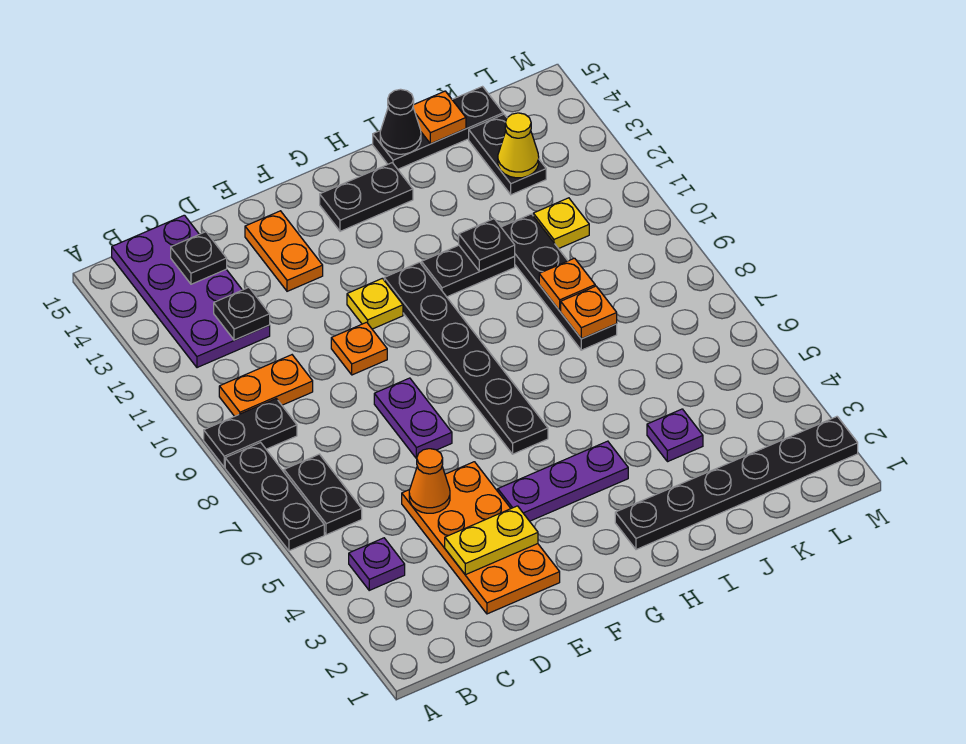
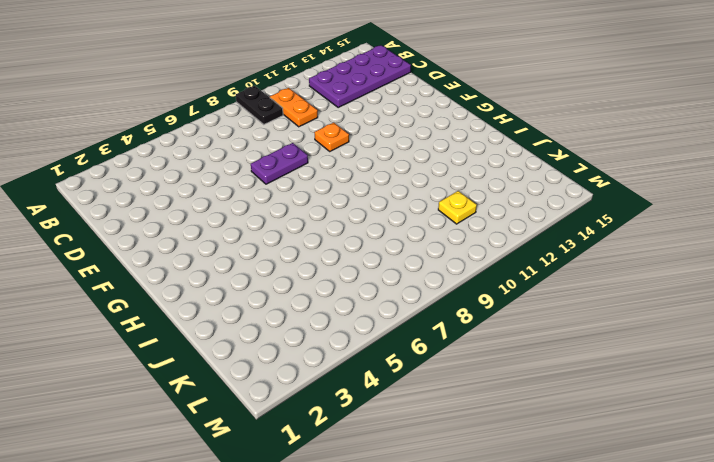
none -> black plate A6:A8 level 1
none -> purple plate B4 level 1
none -> black plate B6:B7 level 1
none -> orange plate D2:E5 level 1

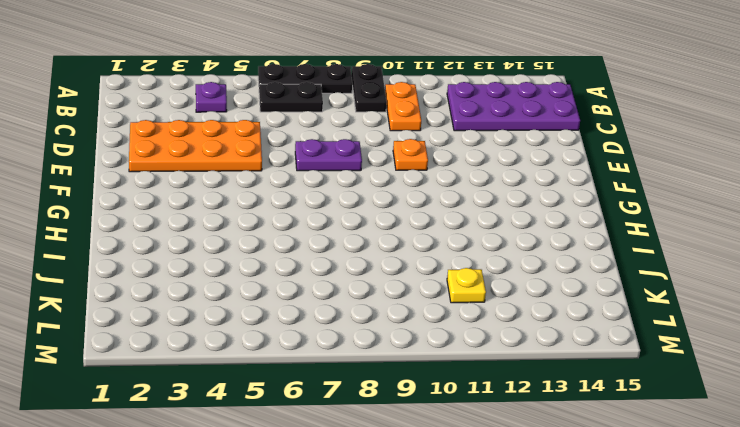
none -> orange plate E13:E14 level 1
none -> purple plate F4:H4 level 1
none -> yellow plate F11 level 1
none -> black plate G6:G11 level 1

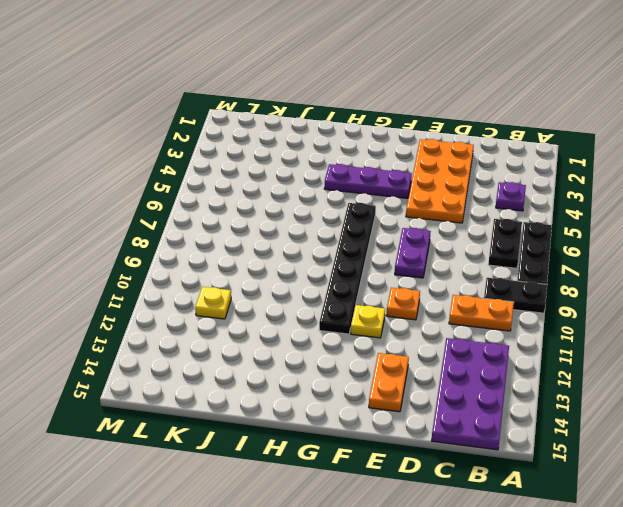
none -> black plate G14:H14 level 1
none -> black plate H2:M2 level 1
none -> black plate H11:I11 level 1
none -> black plate I15:K15 level 1

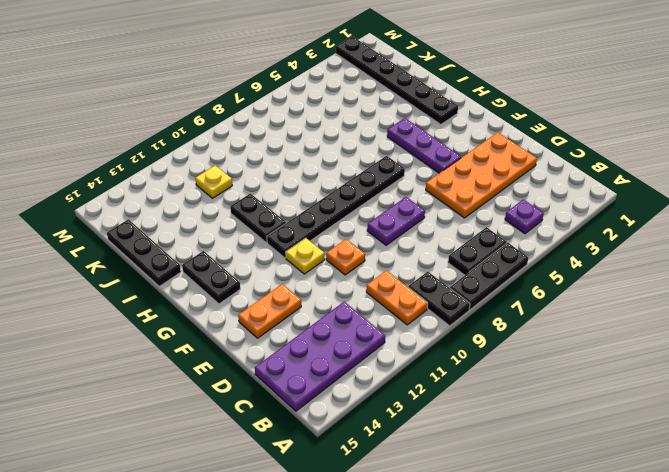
none -> purple plate J4 level 1
none -> black plate J8:J11 level 1
none -> black plate K13:K14 level 1
none -> black plate C12 level 2

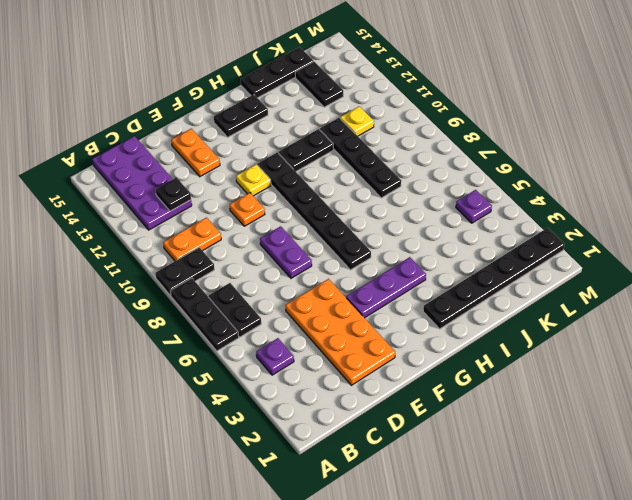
purple plate L5 level 1 -> purple plate J4 level 1
none -> black plate C14 level 2
none -> yellow plate D3:E3 level 2
none -> orange cone D5 level 2
none -> black plate I11 level 2

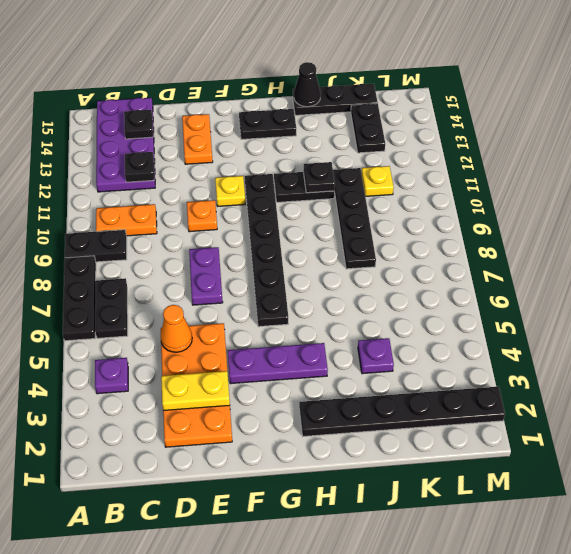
none -> orange plate J8 level 2
none -> orange plate J9 level 2
none -> orange plate J15 level 2
none -> yellow cone K13 level 2

